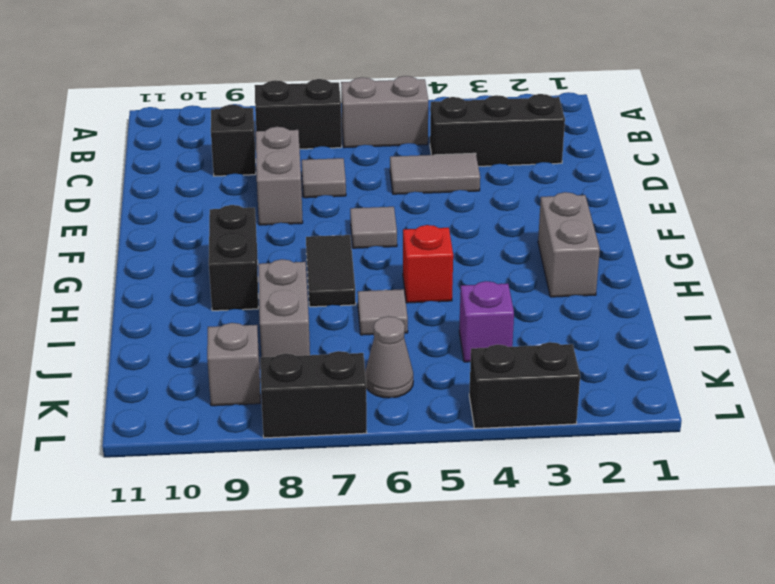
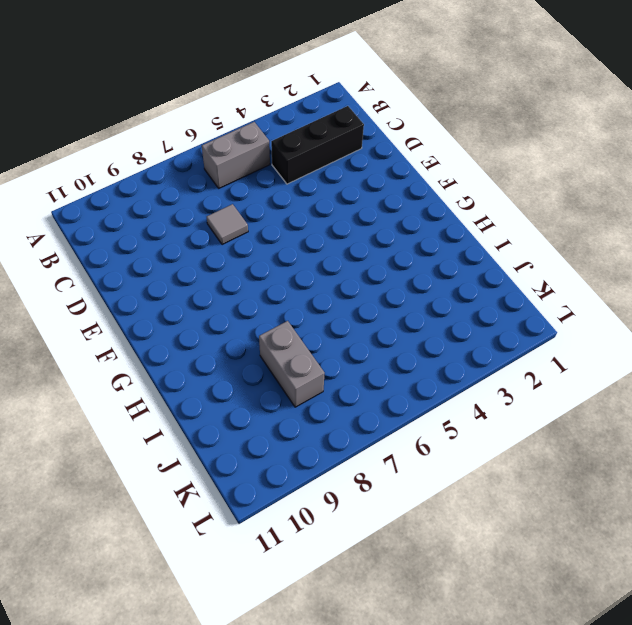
none -> black brick B7:B8 level 1
none -> black brick C9 level 1
none -> grey tile D4:D5 level 1

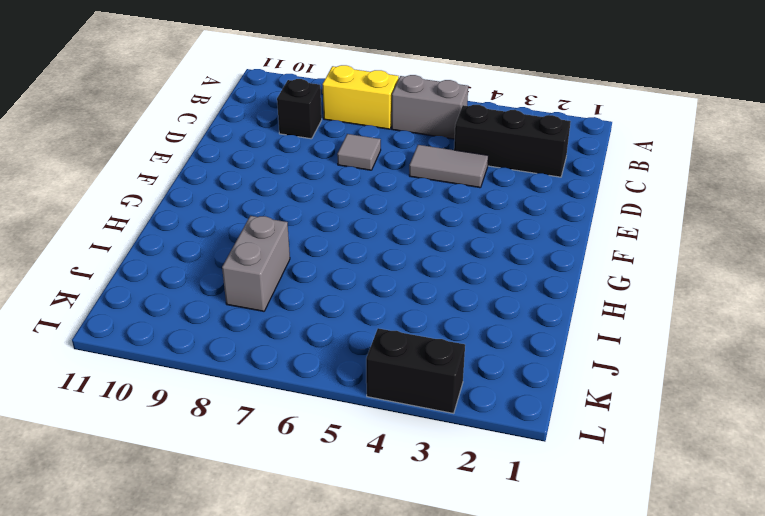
yellow brick B7:B8 level 1 -> black brick B7:B8 level 1
none -> grey brick D8:E8 level 1
none -> grey tile F6 level 1
none -> grey brick G2:H2 level 1

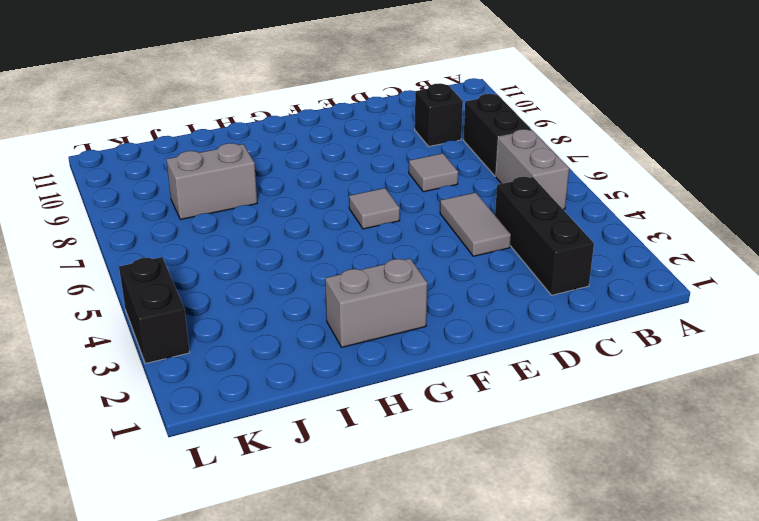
none -> grey brick D8:E8 level 1
none -> black tile G7:H7 level 1
none -> black brick G9:H9 level 1

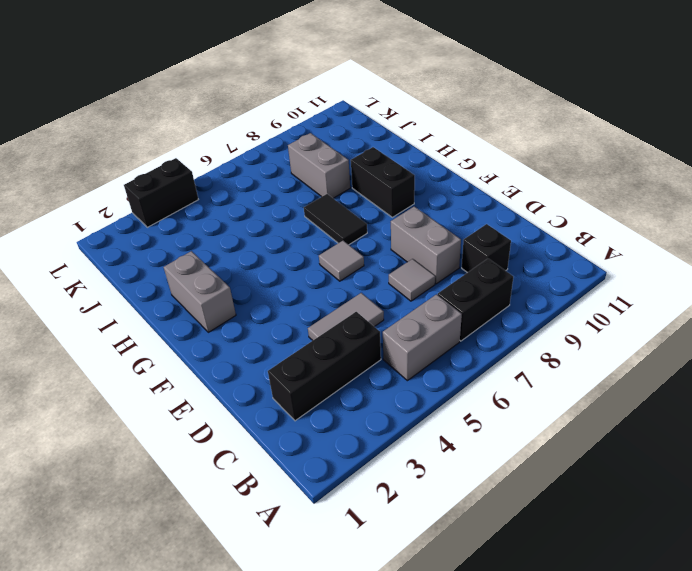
none -> red brick H5 level 1
none -> grey tile I6 level 1
none -> purple brick J4 level 1

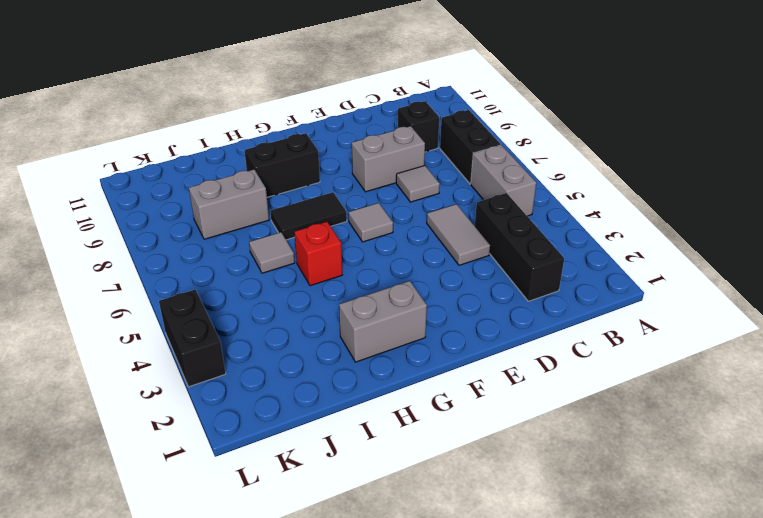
none -> purple brick J4 level 1
none -> grey cone K6 level 1
none -> grey brick K9 level 1

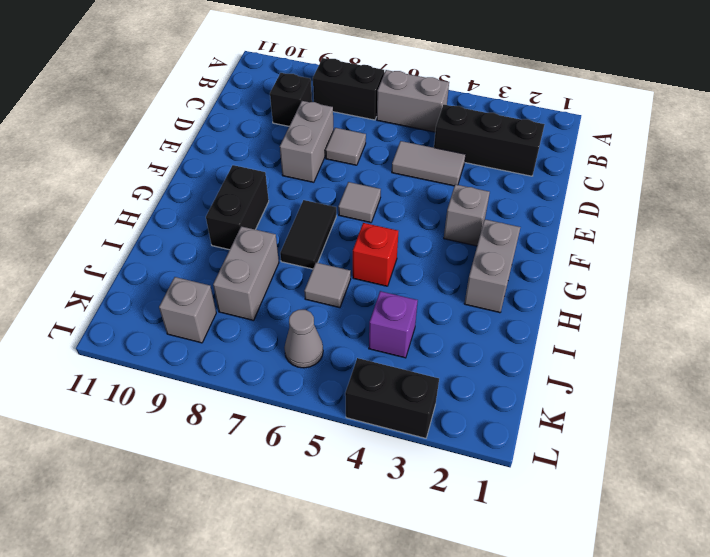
grey brick F3 level 1 -> none
none -> black brick L7:L8 level 1

